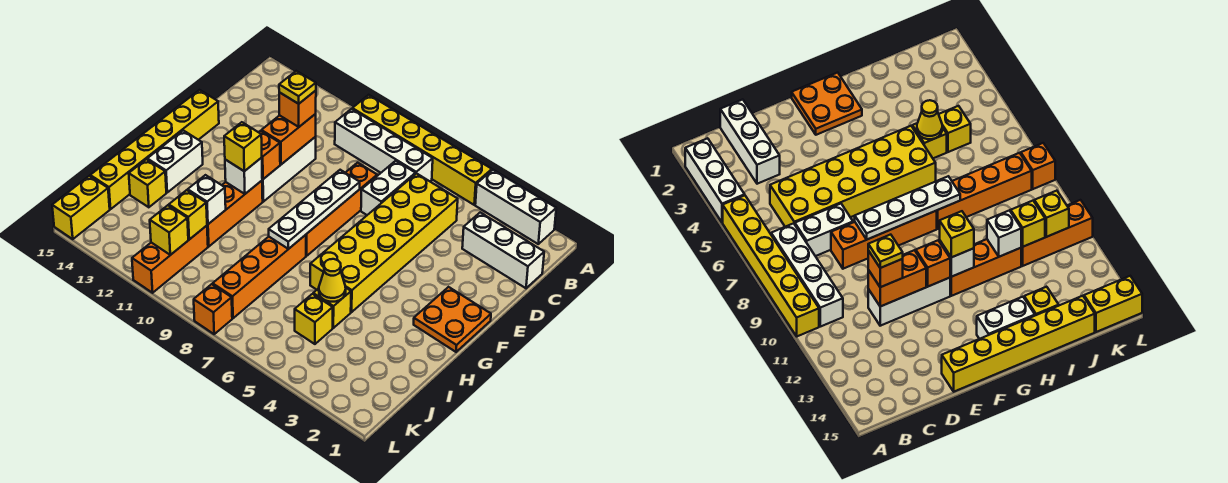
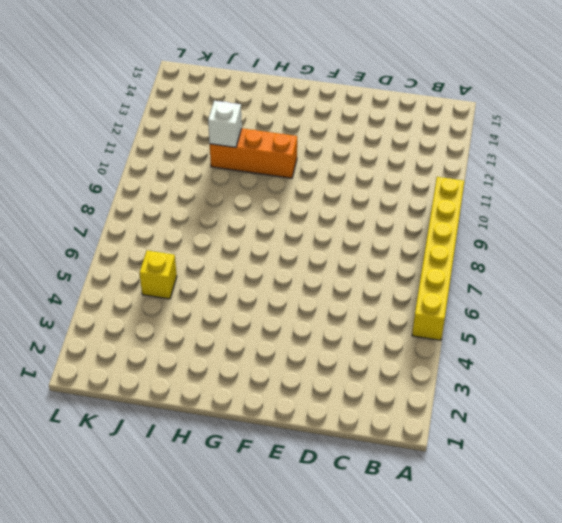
none -> white brick A2:A4 level 1
none -> white brick B7:B10 level 1
none -> white brick C1:C3 level 1
none -> yellow brick C5:H6 level 1

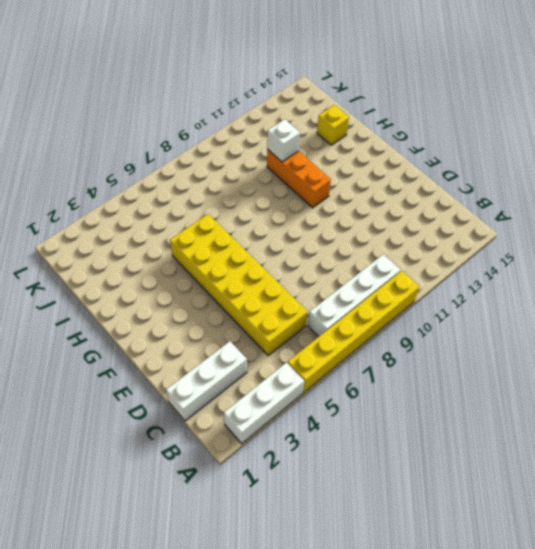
none -> white brick C7:D7 level 1
none -> orange brick D8:G8 level 1
none -> white brick D11:F11 level 1
none -> yellow brick E15:J15 level 1

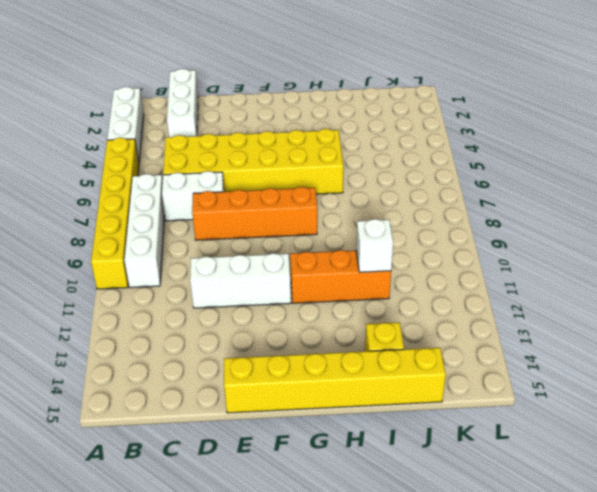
none -> orange plate F1:G2 level 1
none -> white brick G14:H14 level 1
none -> orange brick H8:K8 level 1
none -> yellow brick I5 level 1

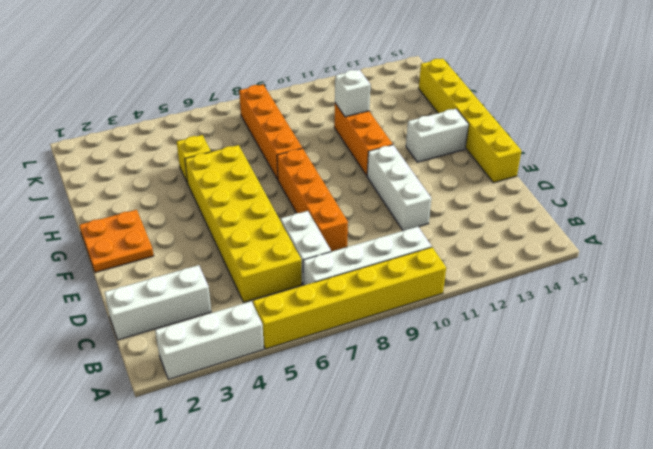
white brick G13:G14 level 1 -> white brick G14:H14 level 1
none -> yellow brick I14 level 1
none -> yellow brick J5 level 1
none -> orange brick J11:L11 level 1
none -> yellow brick K15:L15 level 1

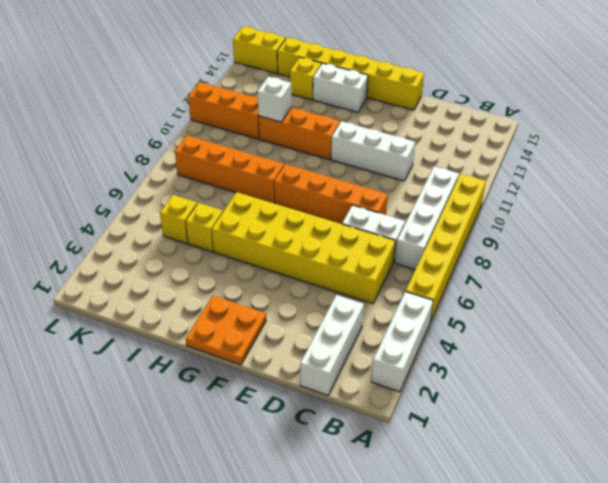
none -> orange brick L8 level 1
none -> orange brick D11:E11 level 2
none -> white plate E8:H8 level 2
none -> orange brick F11 level 2

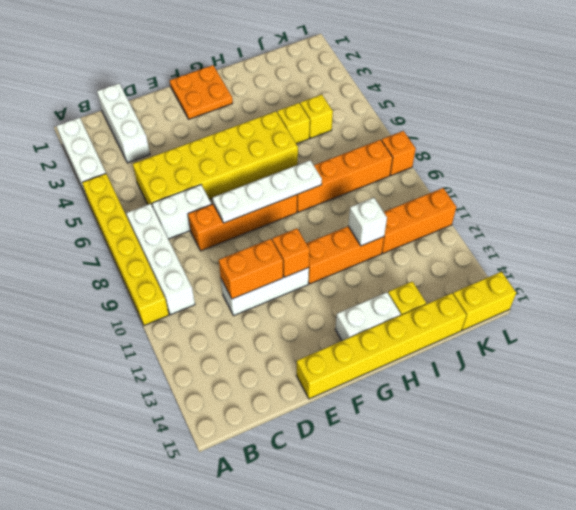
none -> white brick G11 level 2
none -> yellow cone I5 level 2
none -> yellow brick J11 level 2
none -> yellow brick K11 level 2

